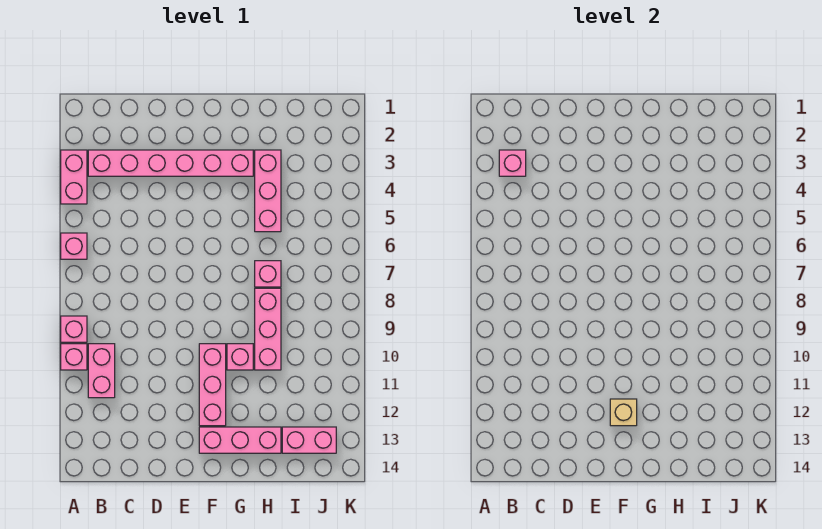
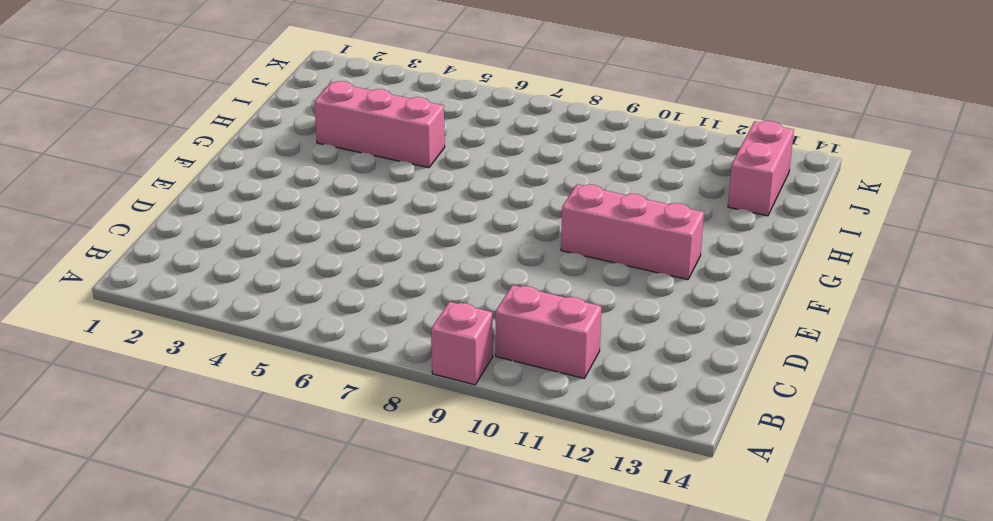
none -> pink brick A3:A4 level 1
none -> pink brick A6 level 1
none -> pink brick A10 level 1

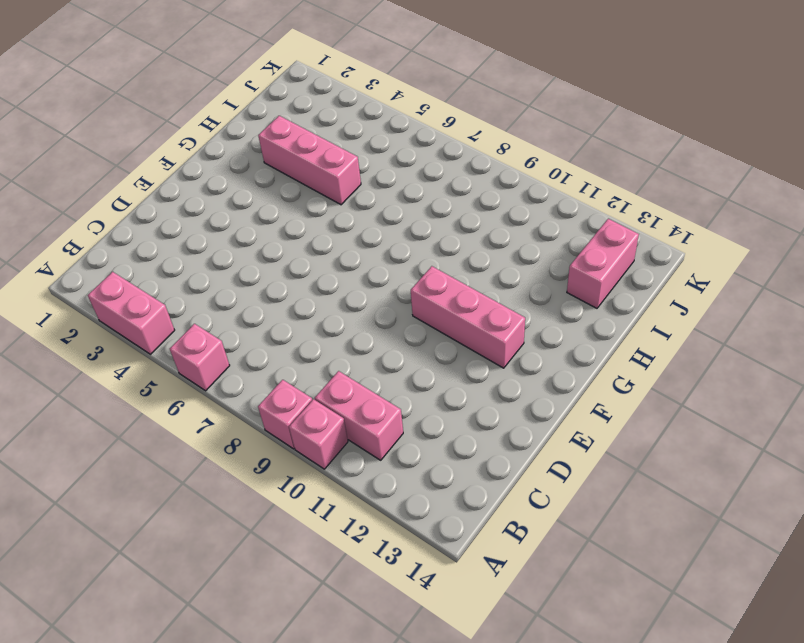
none -> pink brick B3:G3 level 1
none -> pink brick F13:H13 level 1
none -> pink brick G10 level 1

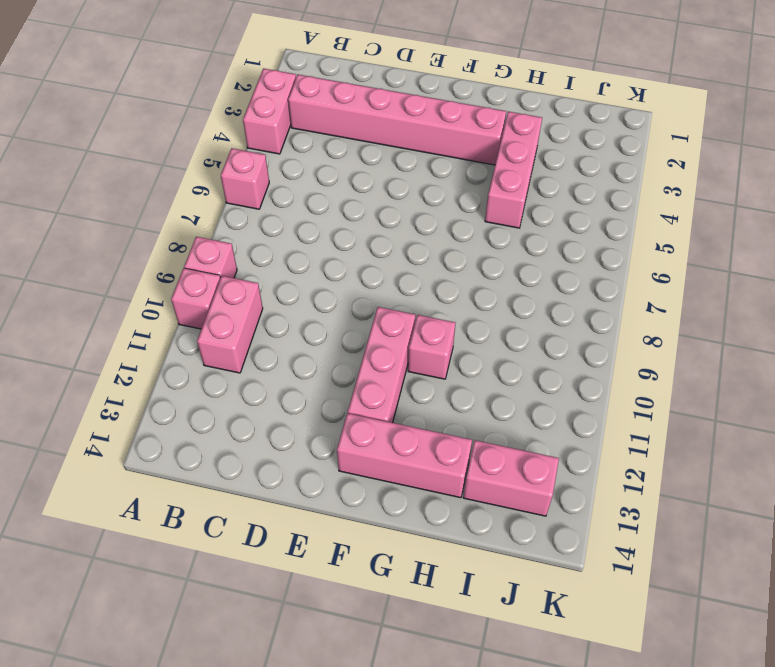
none -> pink brick H7 level 1
none -> pink brick H8:H10 level 1
none -> pink brick B3 level 2

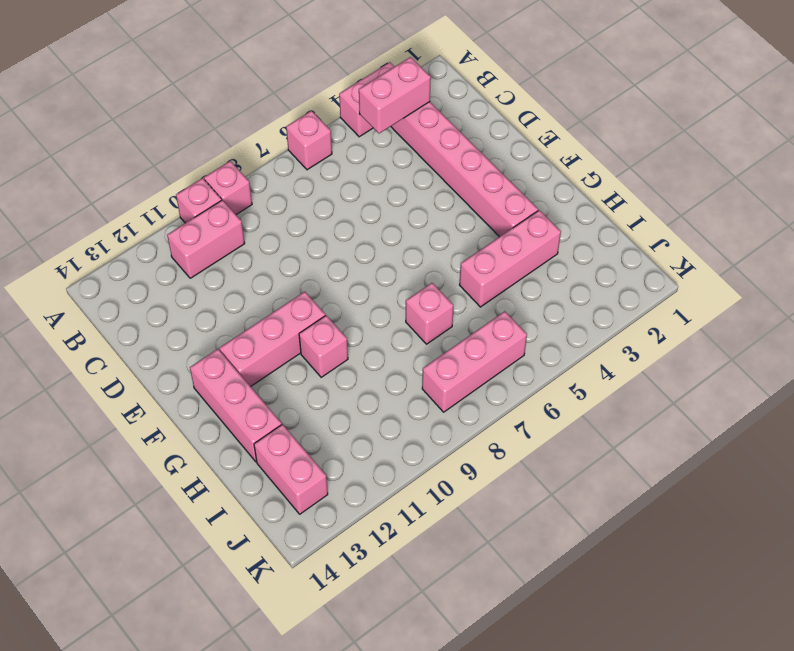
pink brick B3:B4 level 2 -> pink brick B3 level 2
pink brick J6:J8 level 1 -> pink brick H8:H10 level 1
none -> tan brick F12 level 2

